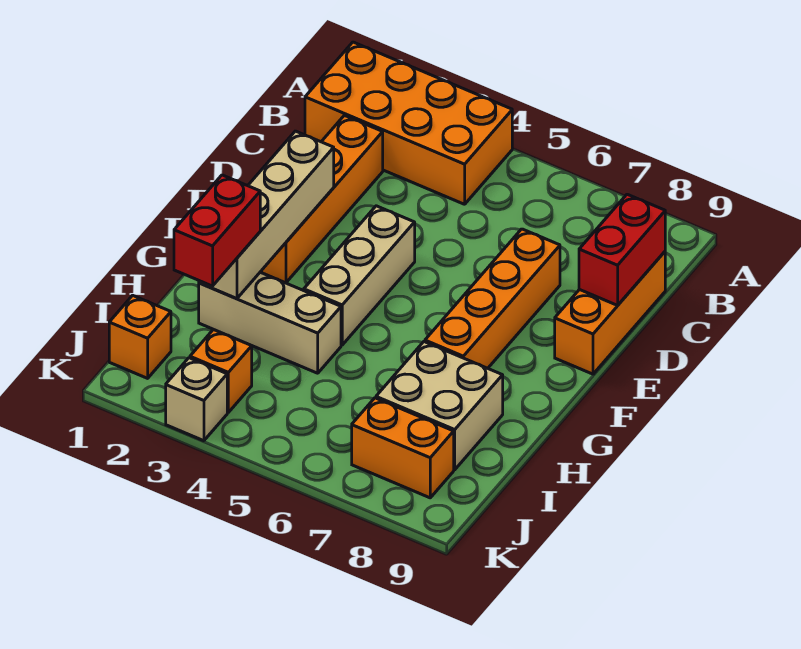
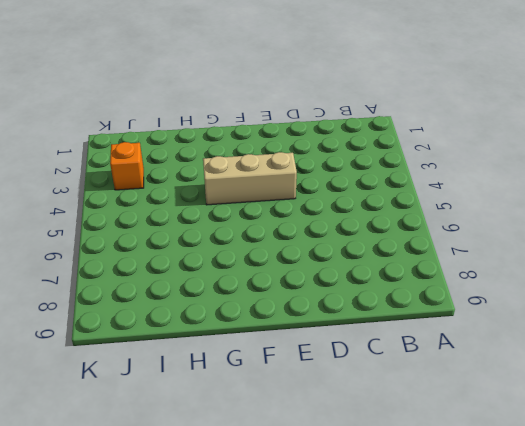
none -> orange brick A1:B4 level 1
none -> orange brick C2:F2 level 1
none -> orange brick C9:E9 level 1

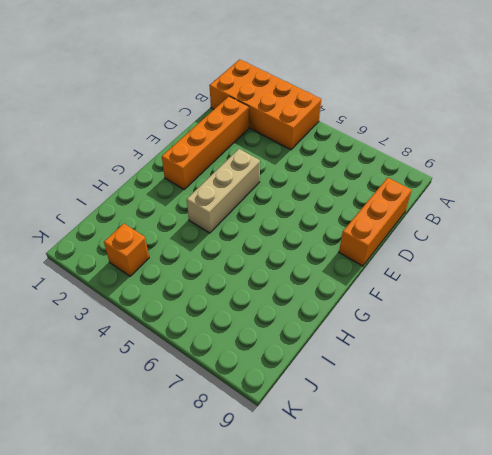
none -> orange brick D7:G7 level 1
none -> tan brick H2:H4 level 1
none -> tan brick H7:I8 level 1

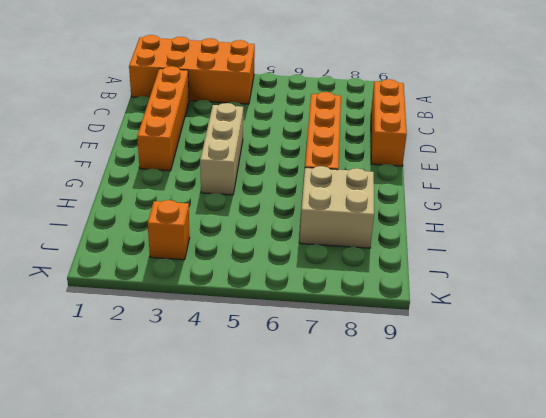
none -> tan brick H2:H4 level 1
none -> orange brick J1 level 1
none -> orange brick J7:J8 level 1

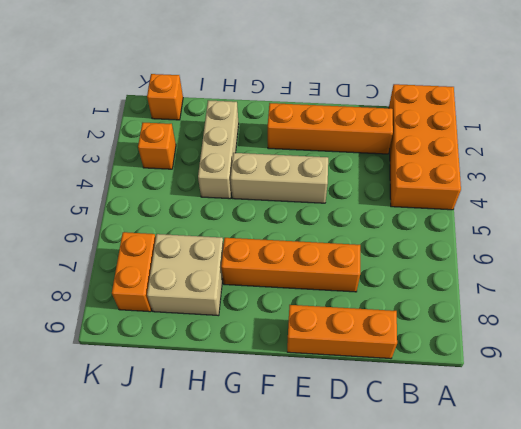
none -> tan brick K3 level 1
none -> red brick C9:D9 level 2
none -> tan brick E2:H2 level 2

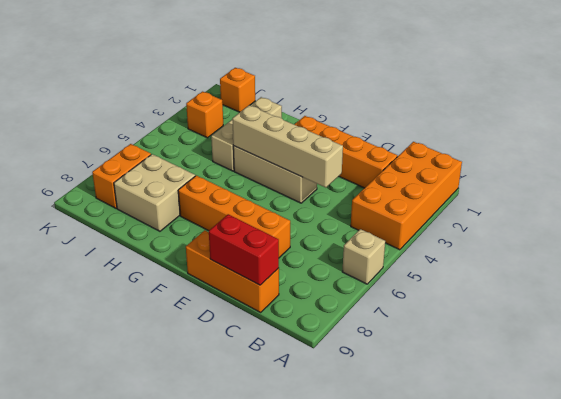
tan brick A6 level 1 -> tan brick K3 level 1
tan brick D4:G4 level 2 -> tan brick E2:H2 level 2
none -> red brick H2:I2 level 3

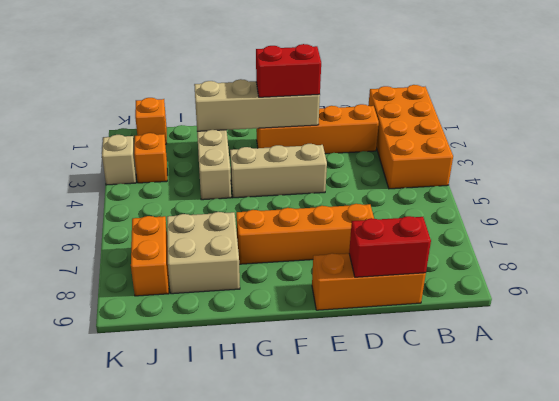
red brick E2:F2 level 3 -> red brick H2:I2 level 3

